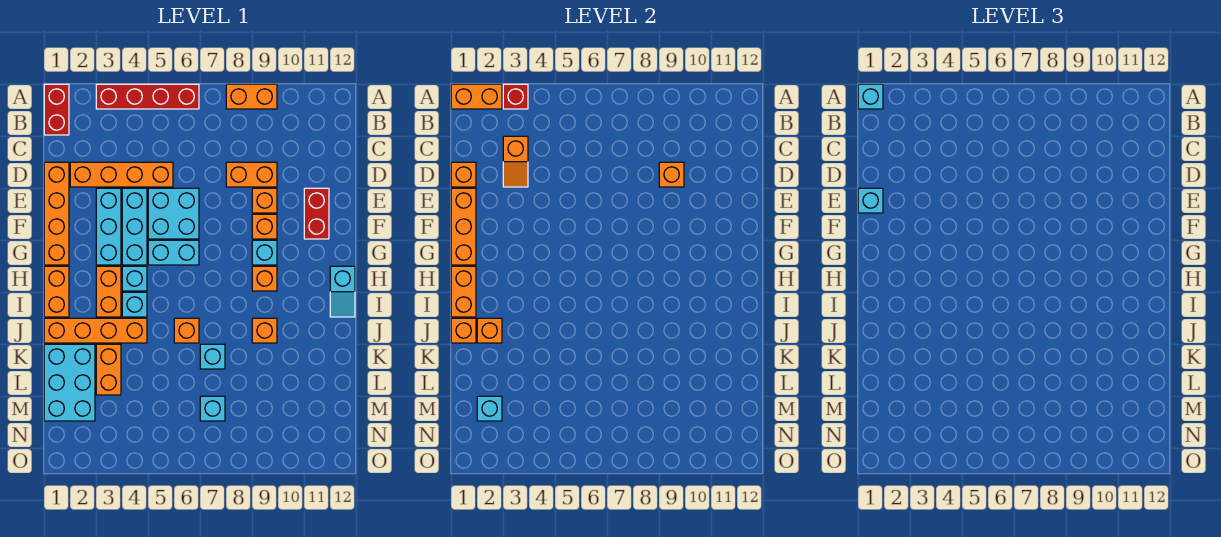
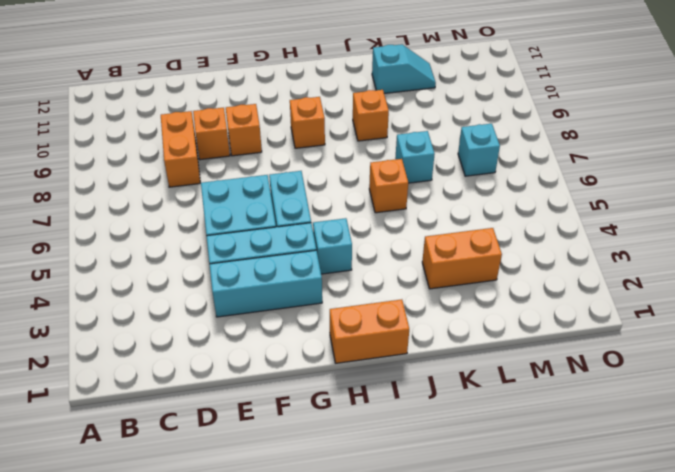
cyan slope K11:L11 level 1 top K -> cyan slope H12:I12 level 1 top H
none -> red brick A1:B1 level 1
none -> red brick A3:A6 level 1
none -> orange brick A8:A9 level 1
none -> orange brick D1:G1 level 1

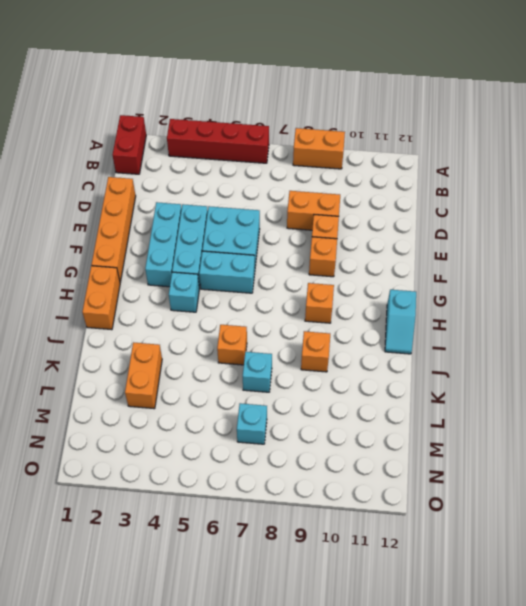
none -> orange brick D2:D5 level 1
none -> red brick E11:F11 level 1
none -> cyan brick G9 level 1
none -> orange brick H3:I3 level 1

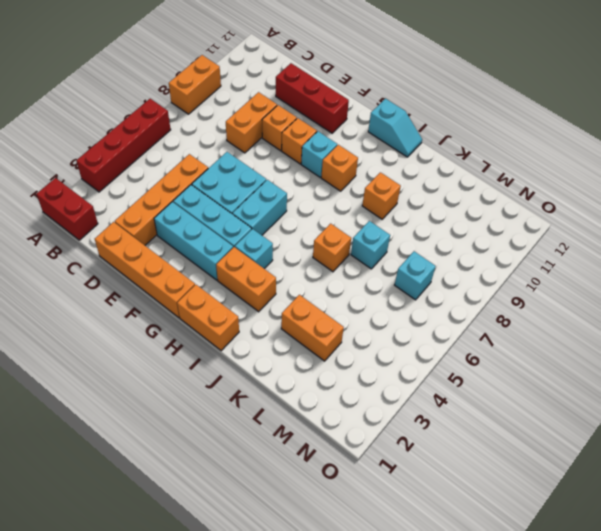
red brick D11:F11 level 1 -> red brick E11:F11 level 1
none -> cyan brick I4 level 1
none -> orange brick J1:J4 level 1
none -> cyan brick K1:M2 level 1
none -> orange brick A1:A2 level 2

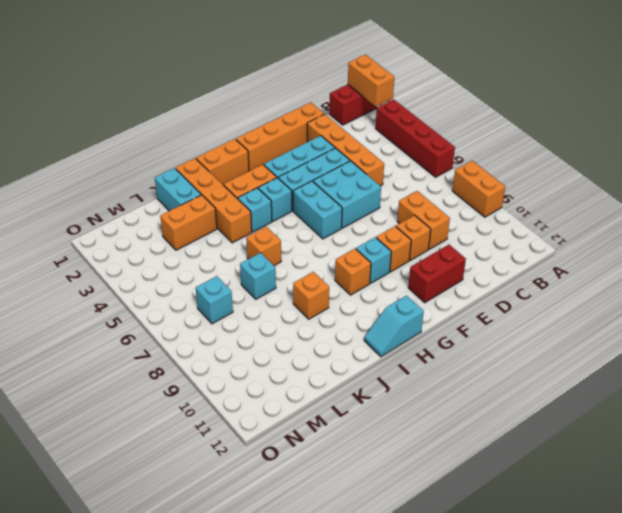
cyan brick K1:K2 level 1 -> cyan brick K1:M2 level 1
none -> red brick A3 level 2
none -> orange slope C3:D3 level 2 top C
none -> orange brick D1 level 2
none -> orange brick D9 level 2

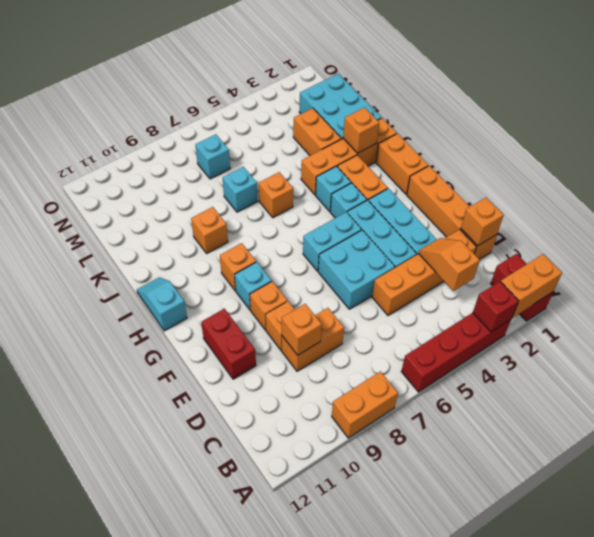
none -> orange brick E1:G1 level 2
none -> orange brick H1:I1 level 2
none -> orange brick J1 level 2
none -> cyan brick M2 level 2

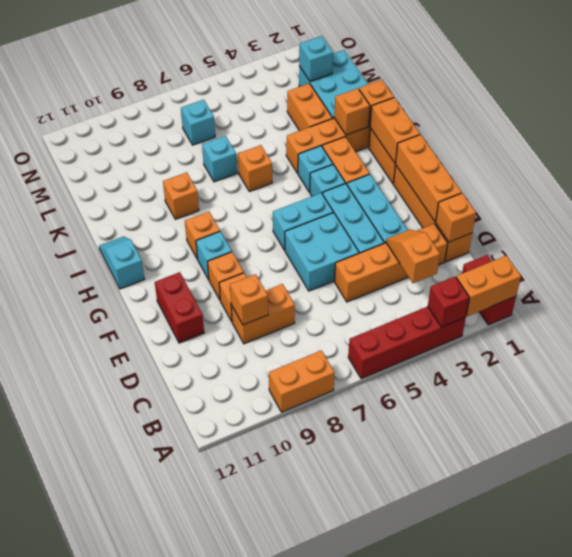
none -> cyan brick A1 level 3
none -> cyan brick E1 level 3

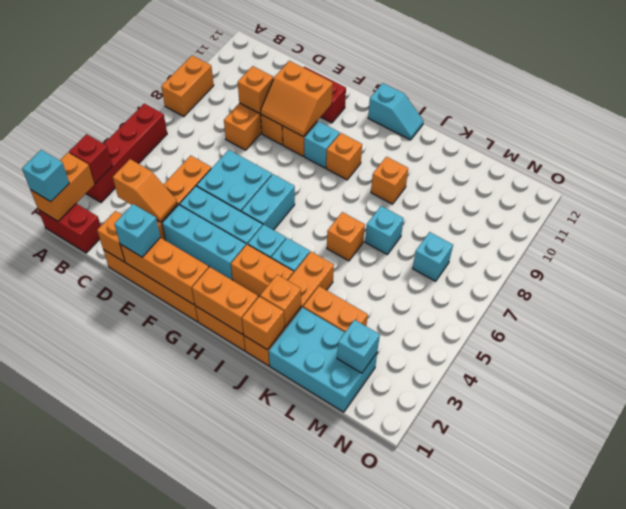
orange slope E9:F10 level 2 top 10 -> none

